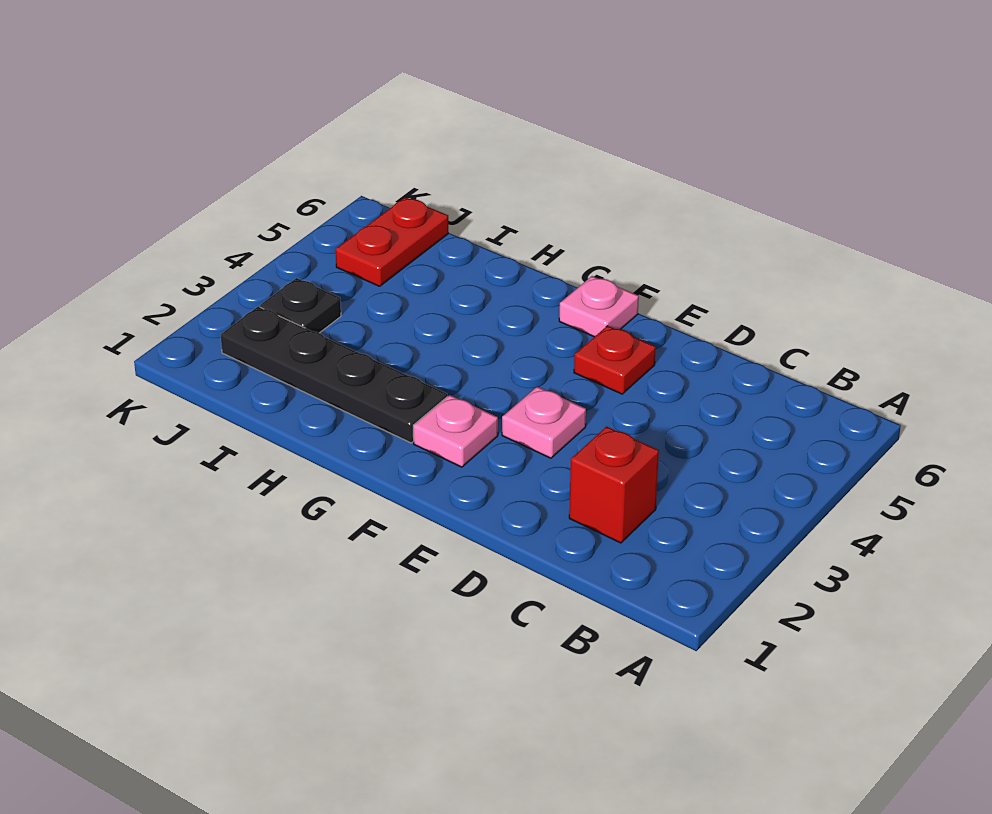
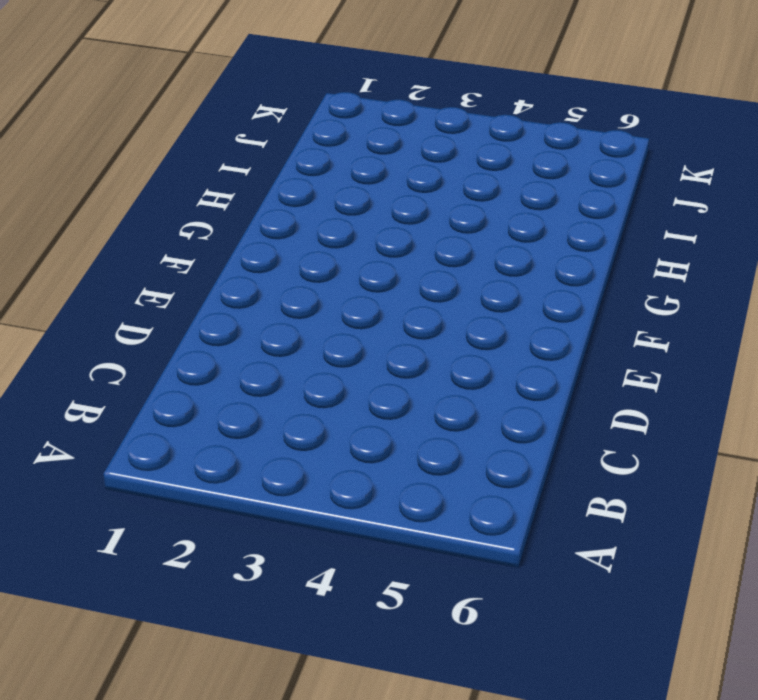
none -> red brick C2 level 1
none -> pink plate E3 level 1

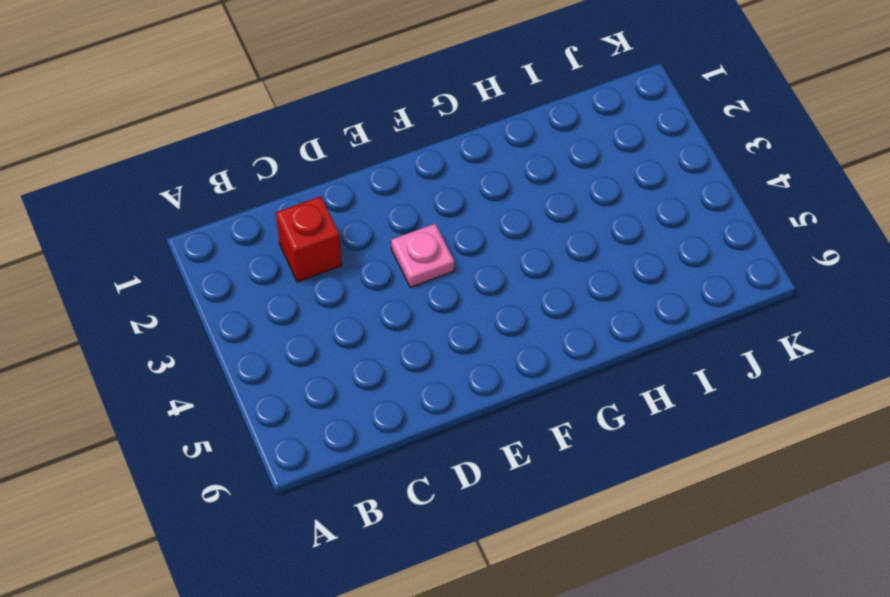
none -> red plate E5 level 1
none -> pink plate F2 level 1

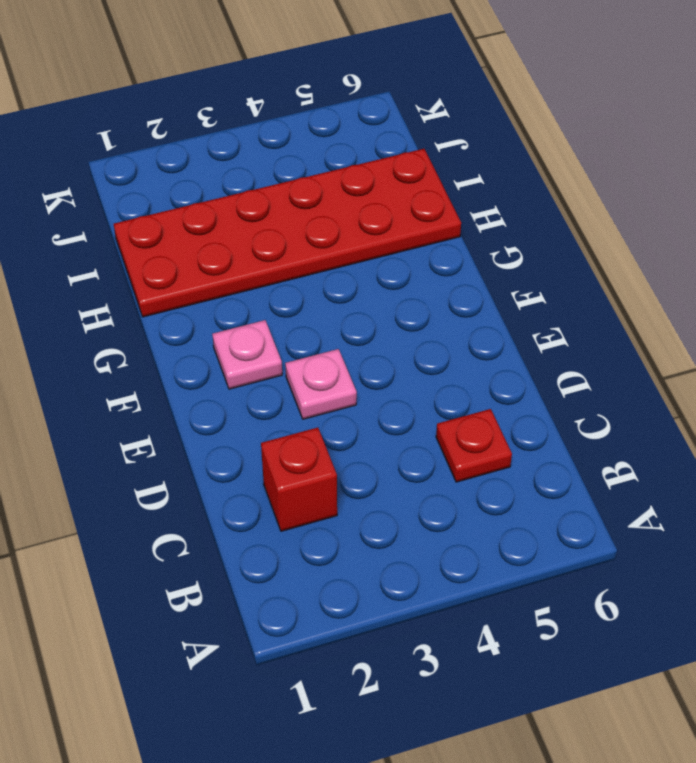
red plate C5 level 1 -> red plate E5 level 1
red plate H1:I6 level 1 -> black plate G2:J2 level 1
none -> pink plate F6 level 1
none -> black plate J3 level 1

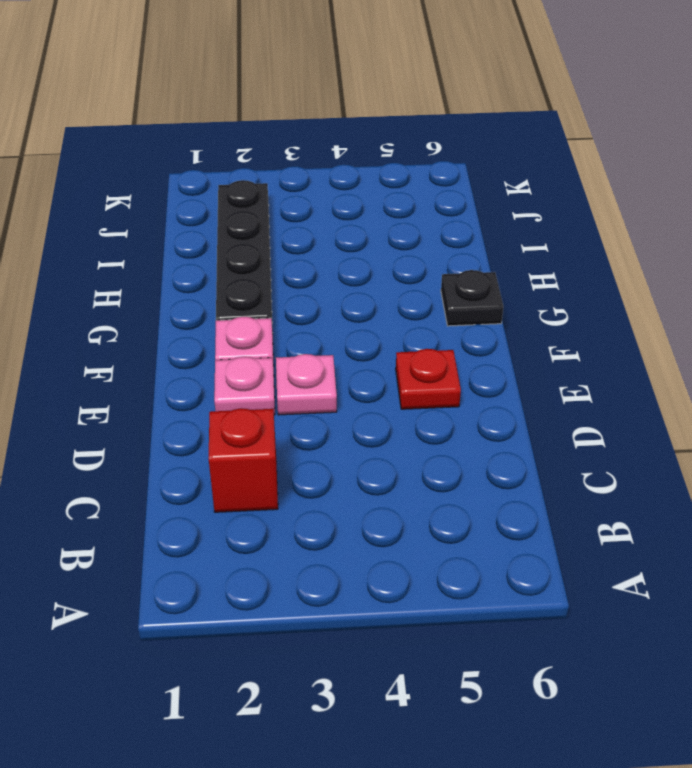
pink plate E2 level 1 -> pink plate F6 level 1
black plate G6 level 1 -> black plate J3 level 1
none -> red plate J5:J6 level 1

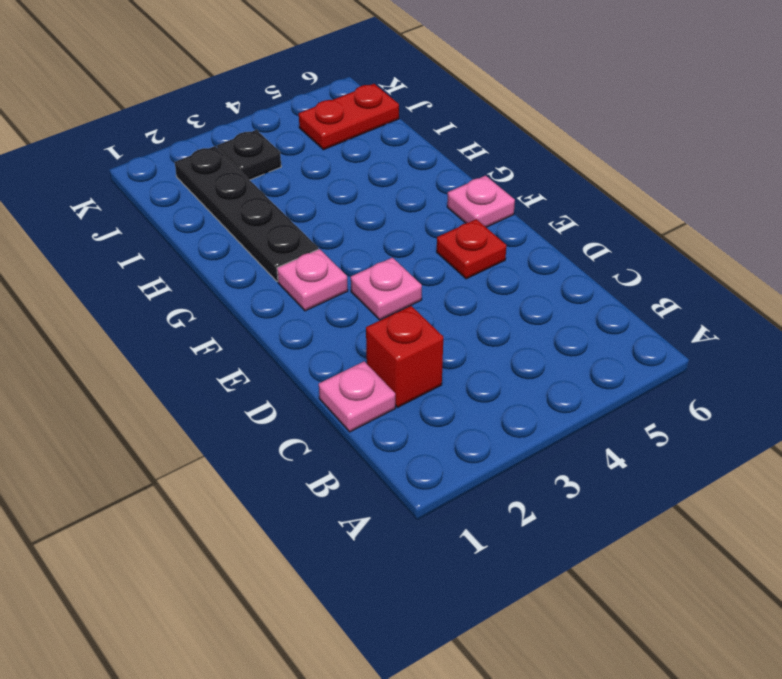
pink plate C1 level 1 -> none

